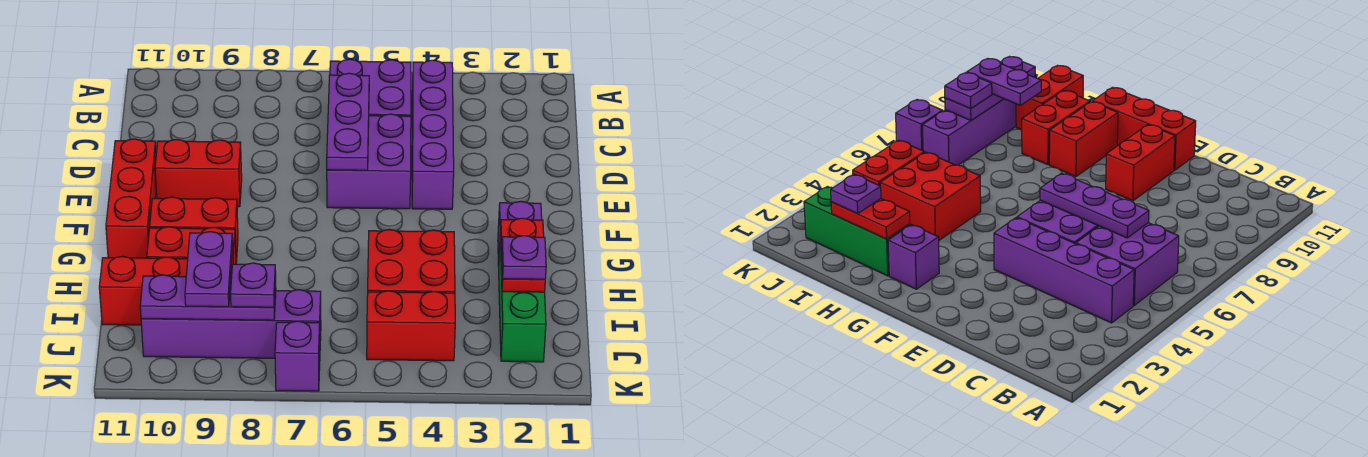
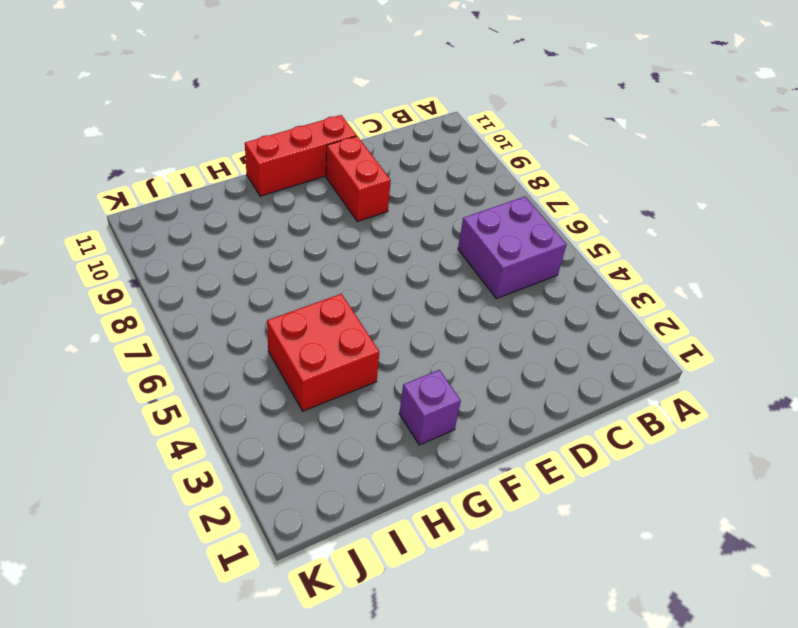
none -> purple brick B4:E4 level 1
none -> purple brick D5:E6 level 1
none -> red brick G9:G10 level 1

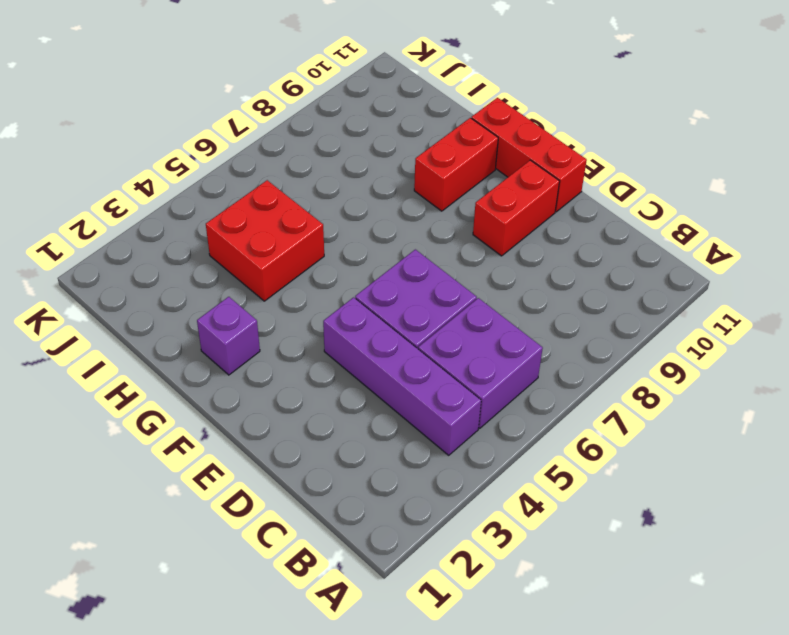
none -> green brick H2:J2 level 1
none -> red brick H9:H10 level 1
none -> red brick I10:I11 level 1

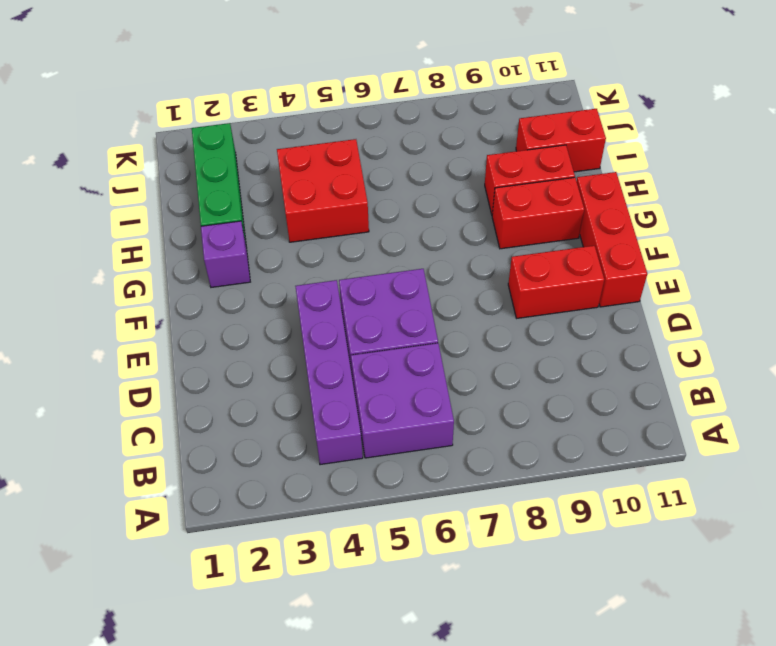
none -> red brick J4:J5 level 1
none -> purple brick J7:J10 level 1
none -> purple brick K7 level 1

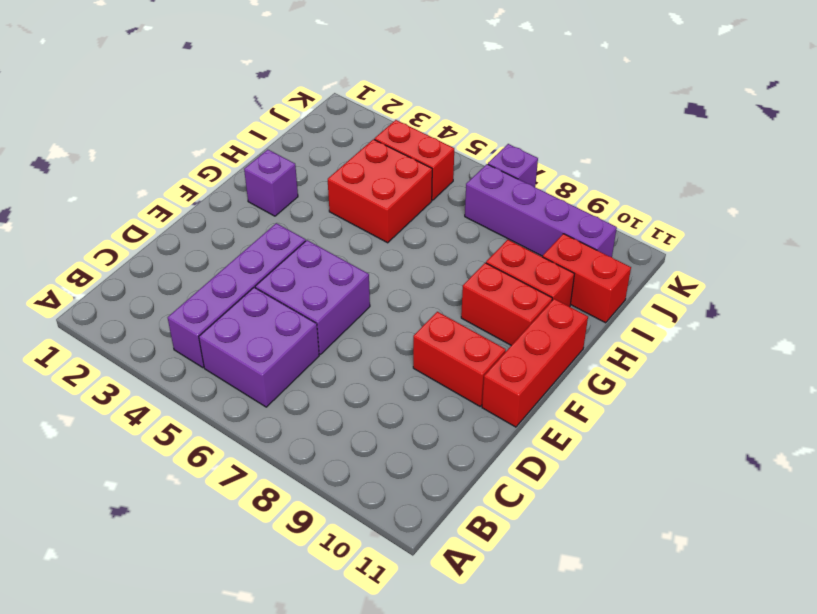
none -> green brick H2:J2 level 1
none -> purple plate C6:E6 level 2
none -> red plate H2:I2 level 2

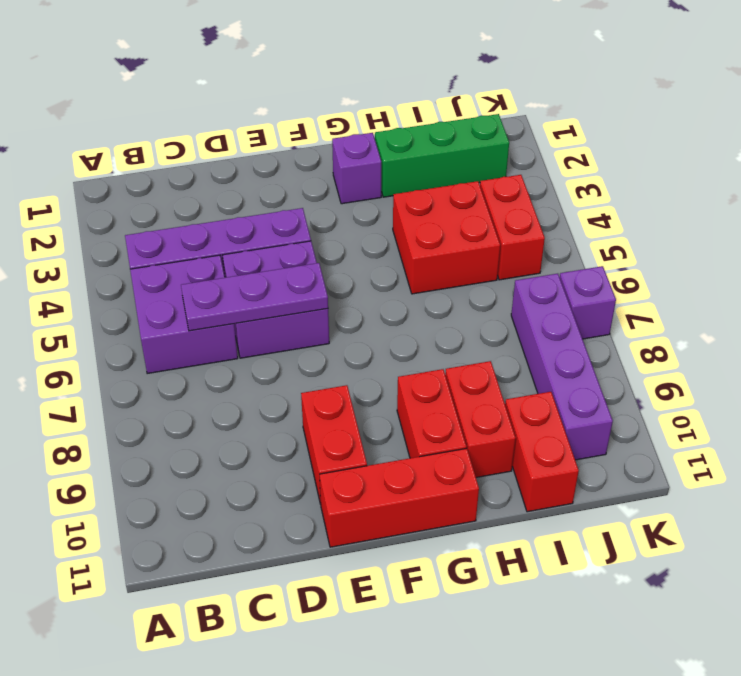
none -> red plate H2:I2 level 2
none -> purple plate J8:J10 level 2
none -> purple plate I2 level 3

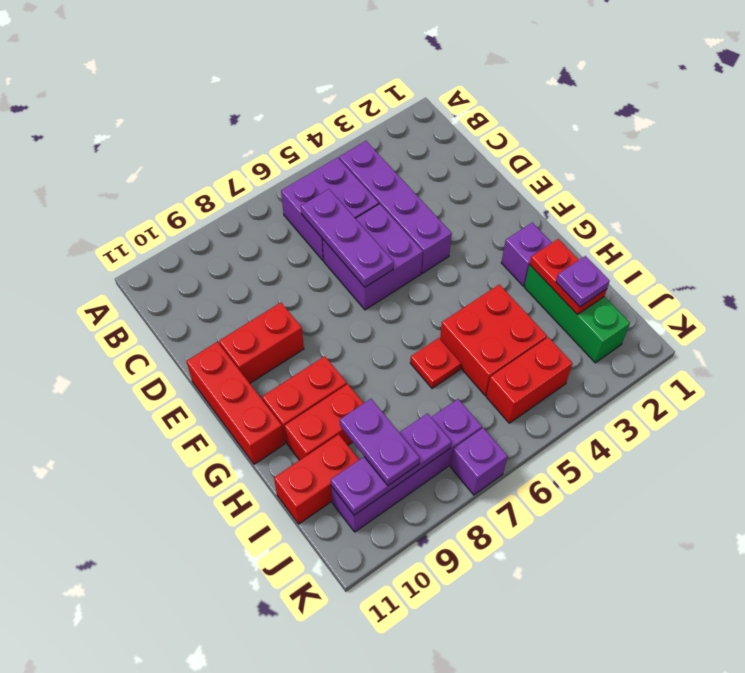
red plate H6 level 1 -> none
none -> purple plate J8 level 3

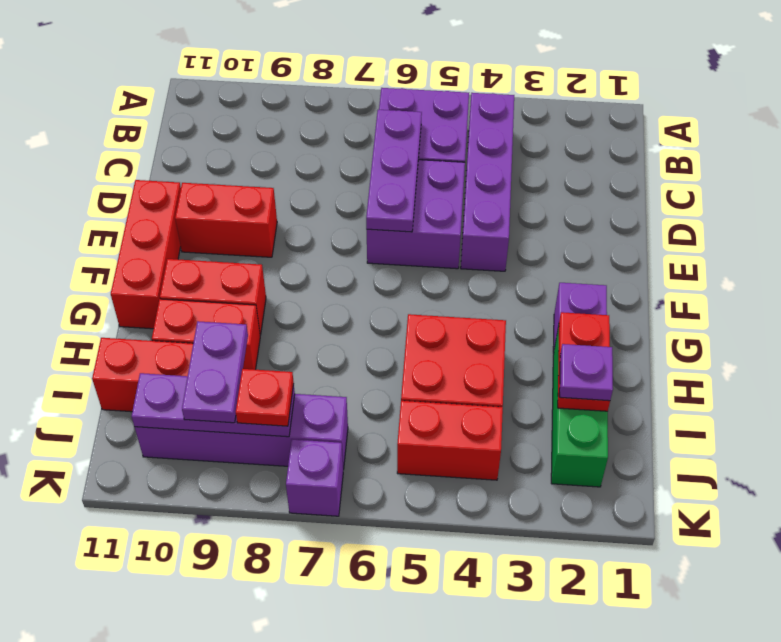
red plate J8 level 3 -> purple plate J8 level 3

